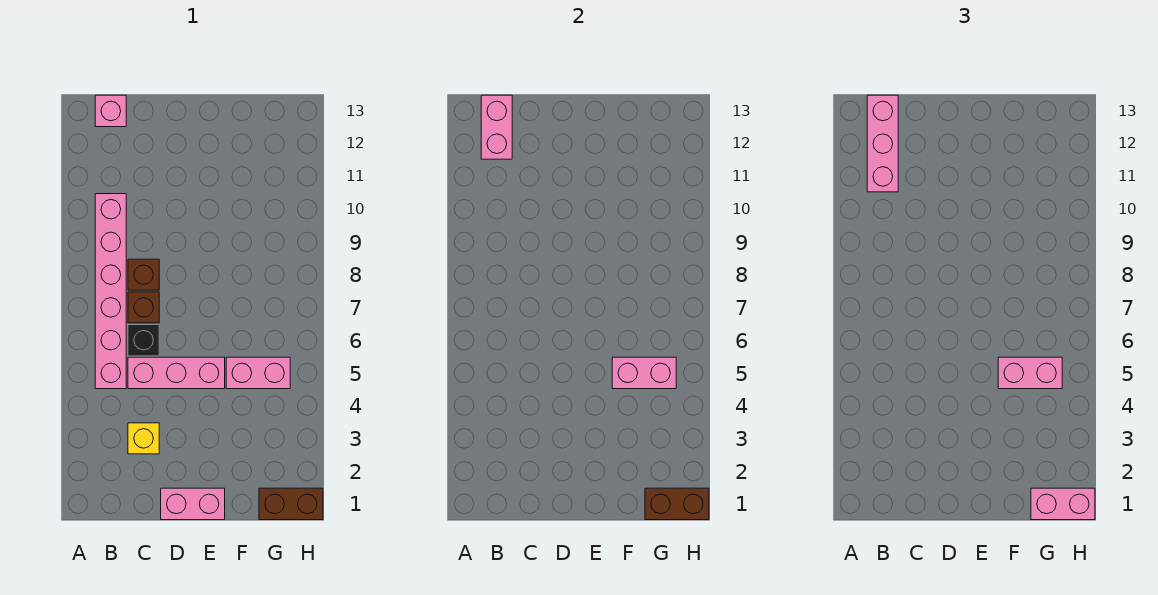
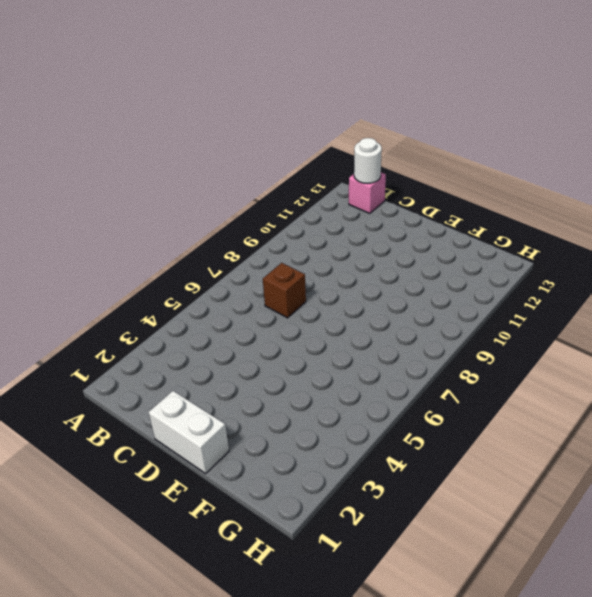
white round brick B13 level 2 -> pink brick B12:B13 level 2
white brick D1:E1 level 1 -> pink brick D1:E1 level 1
none -> pink brick B5:B10 level 1
none -> yellow brick C3 level 1
none -> pink brick C5:E5 level 1

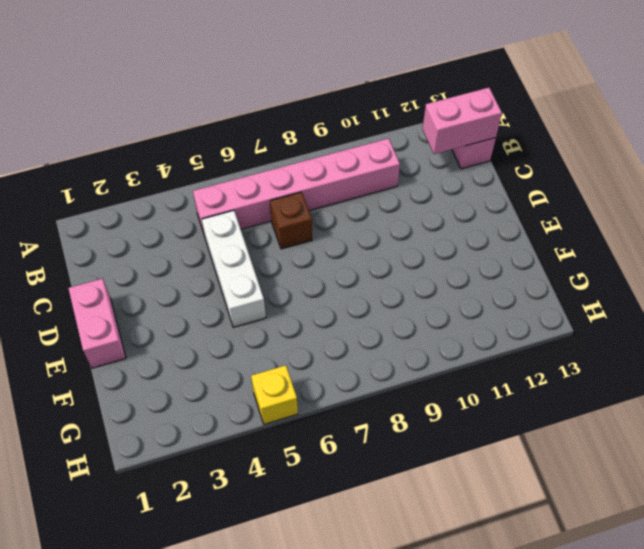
white brick C5:E5 level 1 -> pink brick C5:E5 level 1
yellow brick H5 level 1 -> yellow brick C3 level 1
none -> black brick C6 level 1
none -> brown brick C8 level 1
none -> pink brick F5:G5 level 1

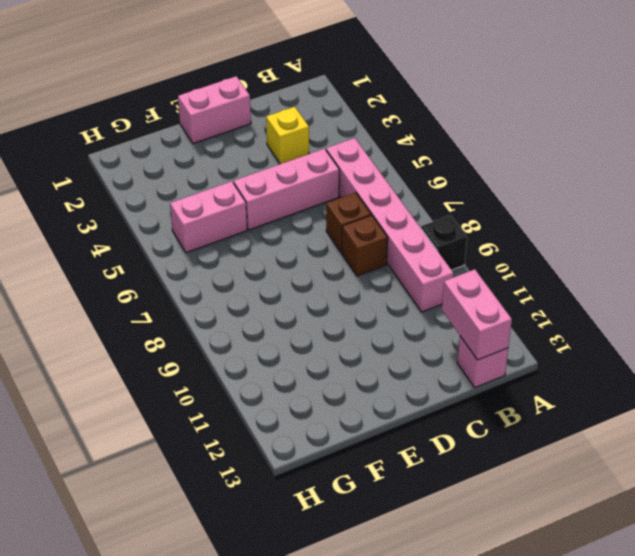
black brick A9 level 1 -> black brick C6 level 1
none -> brown brick G1:H1 level 1
none -> pink brick F5:G5 level 2
none -> brown brick G1:H1 level 2

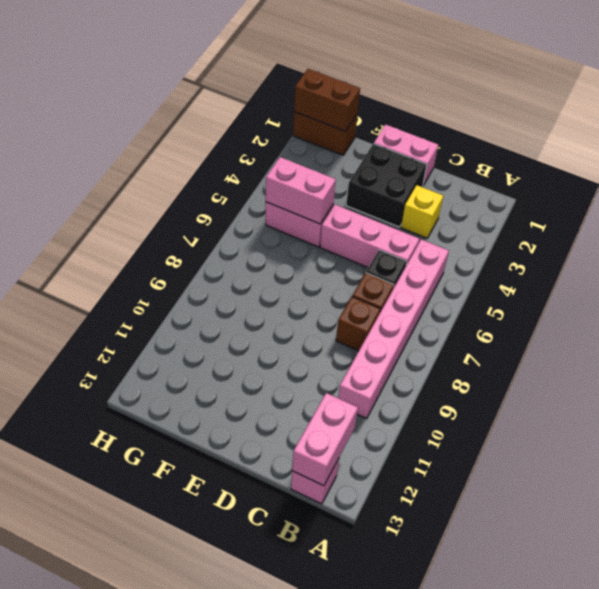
black brick D2:E3 level 1 -> none
none -> pink brick B11:B13 level 3
none -> pink brick F5:G5 level 3
none -> pink brick G1:H1 level 3

